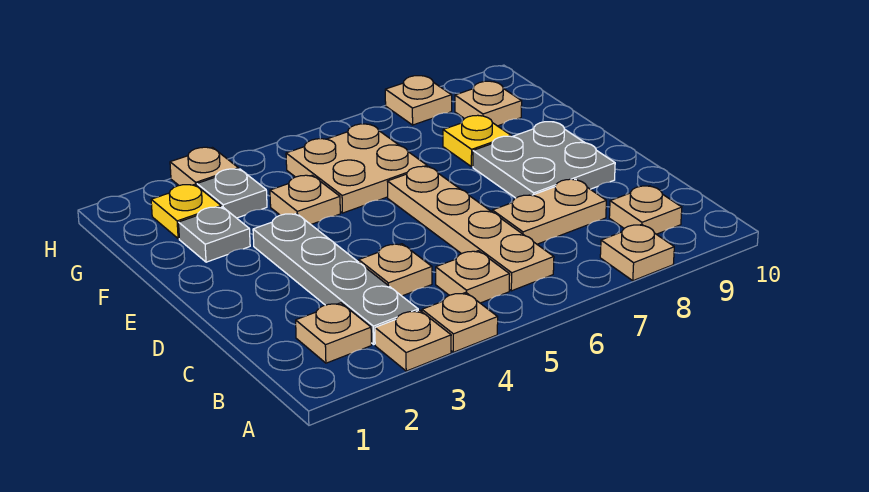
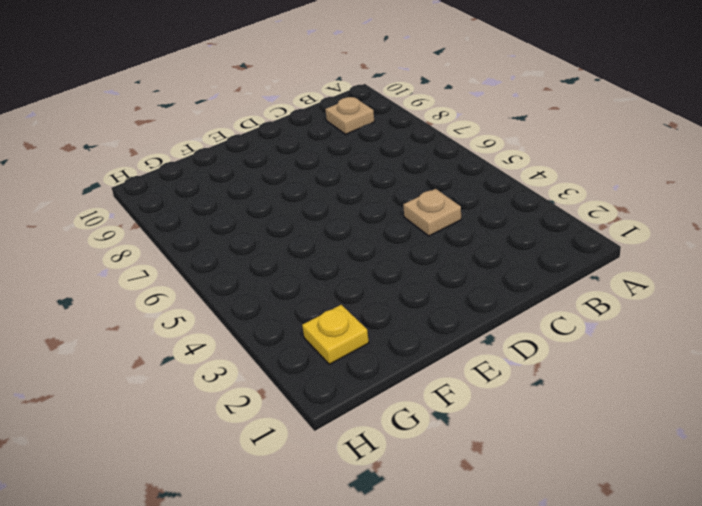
none -> tan plate A3 level 1
none -> tan plate A4 level 1
none -> tan plate A8 level 1

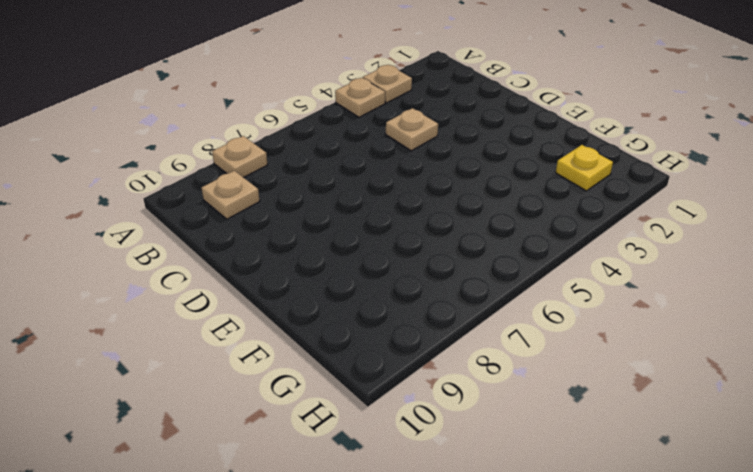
none -> tan plate B2 level 1
none -> grey plate B3:E3 level 1
none -> tan plate B5 level 1

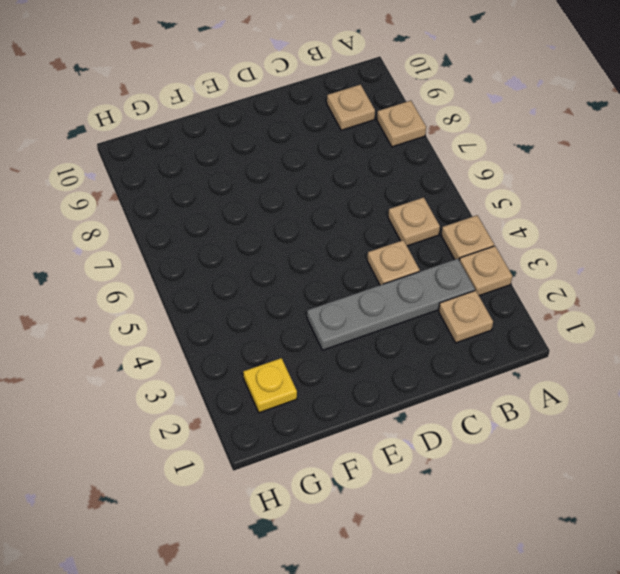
none -> tan plate B6:E6 level 1
none -> tan plate C7:C8 level 1
none -> grey plate D8:E9 level 1

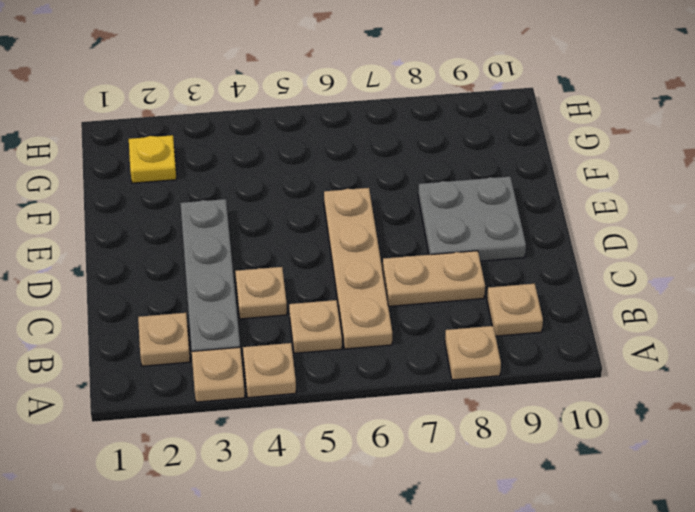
none -> grey plate F2 level 1
none -> tan plate F4 level 1
none -> tan plate F5:G6 level 1

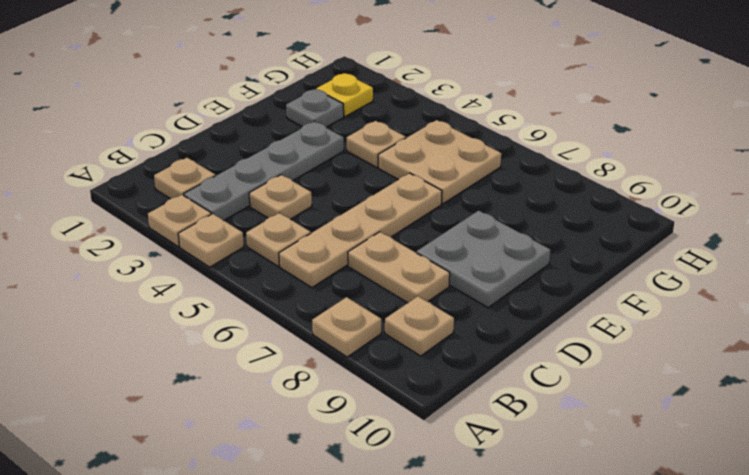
none -> yellow plate F8 level 1
none -> grey plate G3 level 1
none -> tan plate G9 level 1

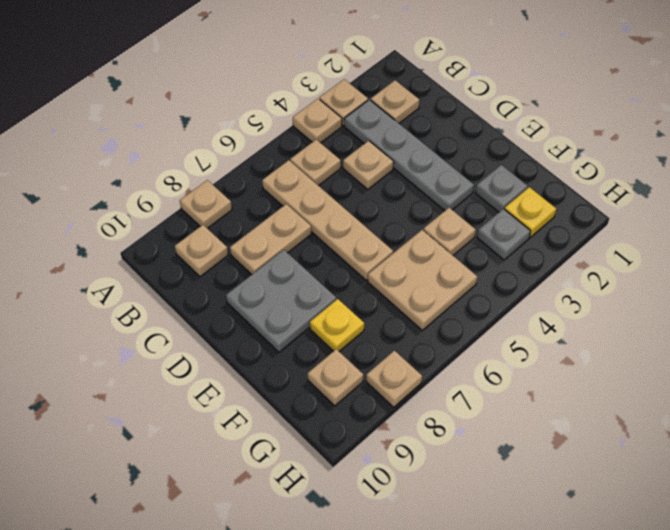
none -> tan plate H3 level 1

